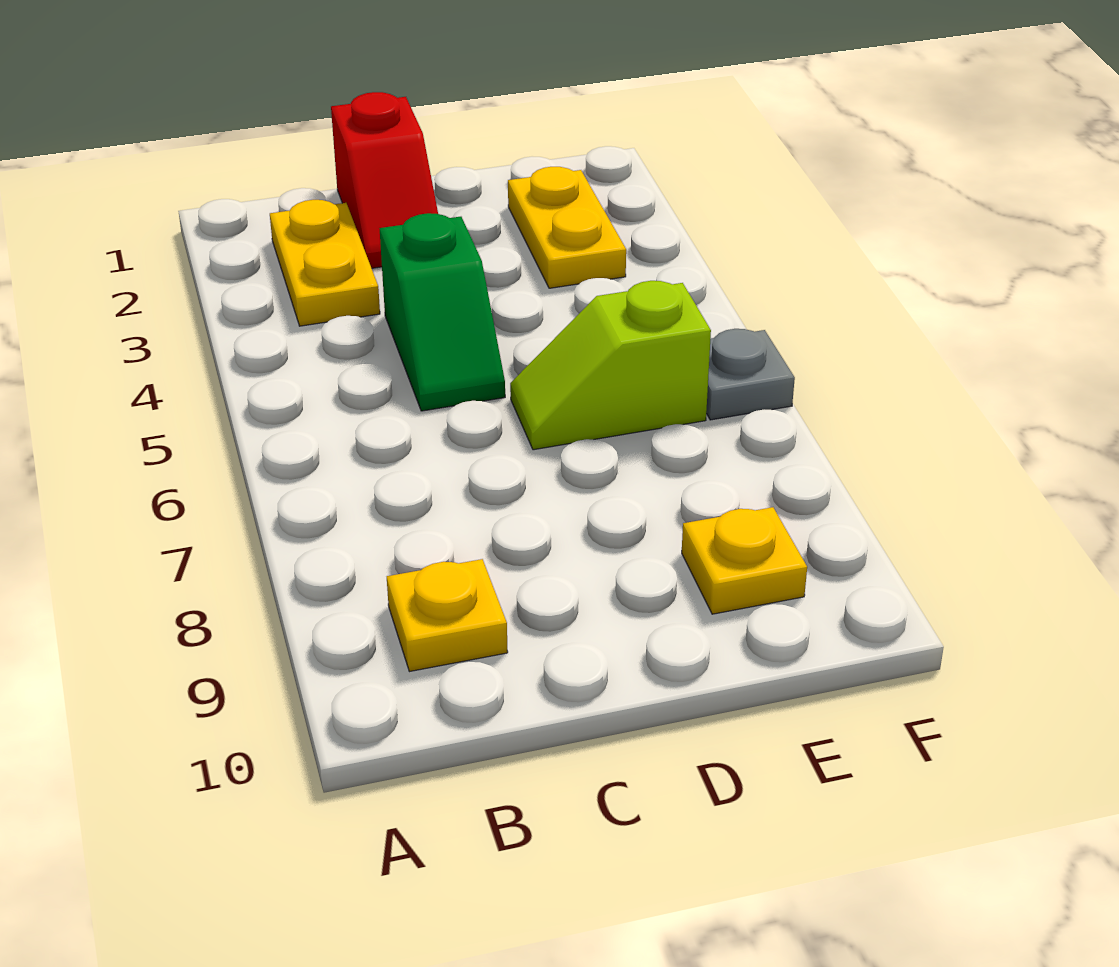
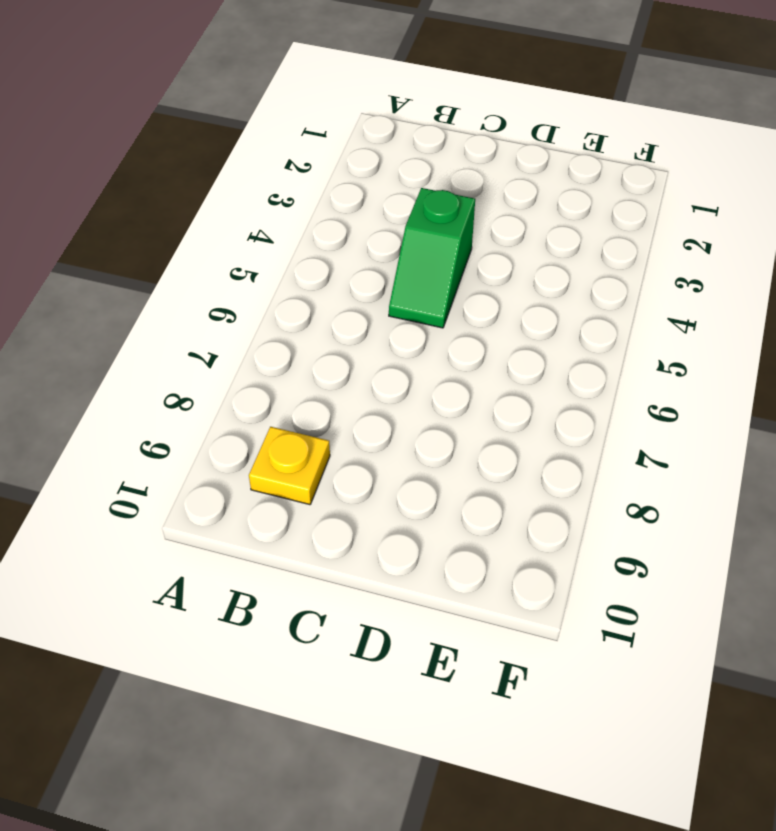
none -> yellow plate B2:B3 level 1
none -> red slope C1:C2 level 1 top 1

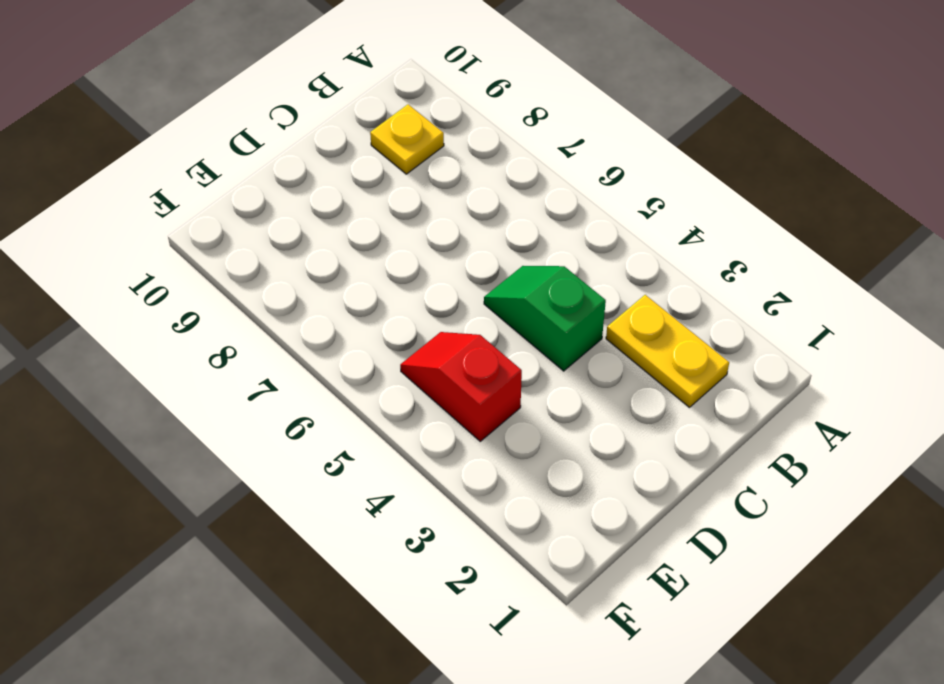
red slope E4:E5 level 1 top 4 -> red slope C1:C2 level 1 top 1
none -> lime slope D6:E6 level 1 top E
none -> yellow plate E2:E3 level 1

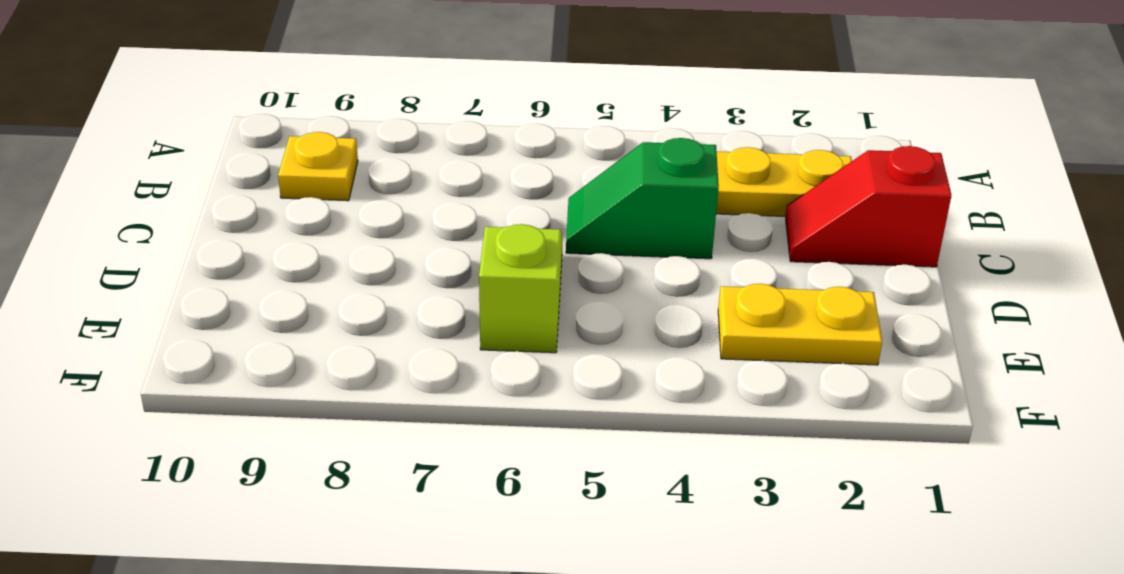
none -> yellow plate E9 level 1
none -> grey plate F6 level 1

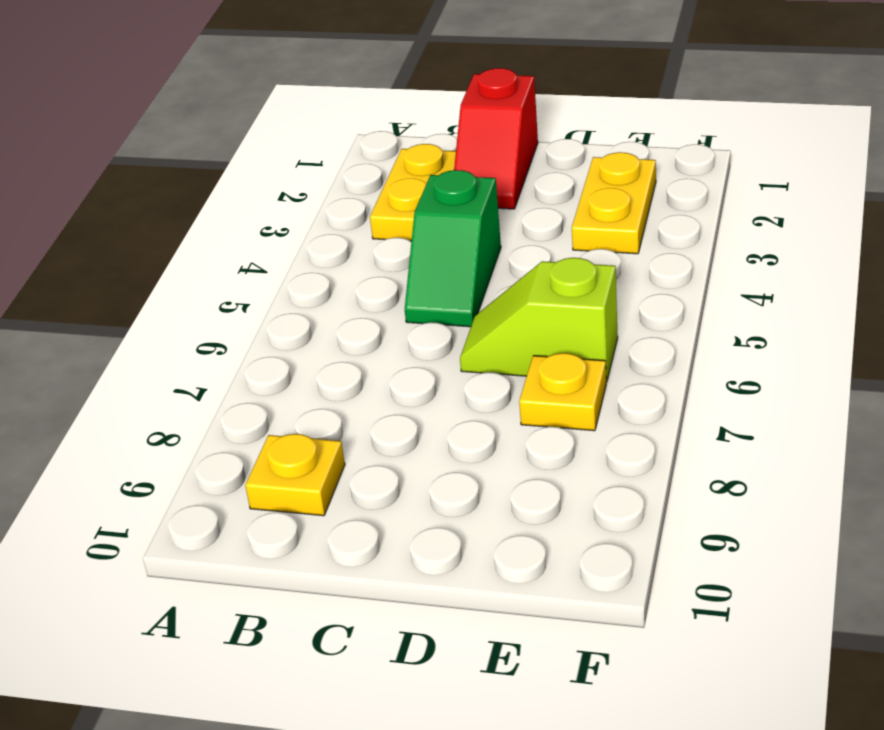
yellow plate E7 level 1 -> yellow plate E9 level 1
none -> grey plate F6 level 1

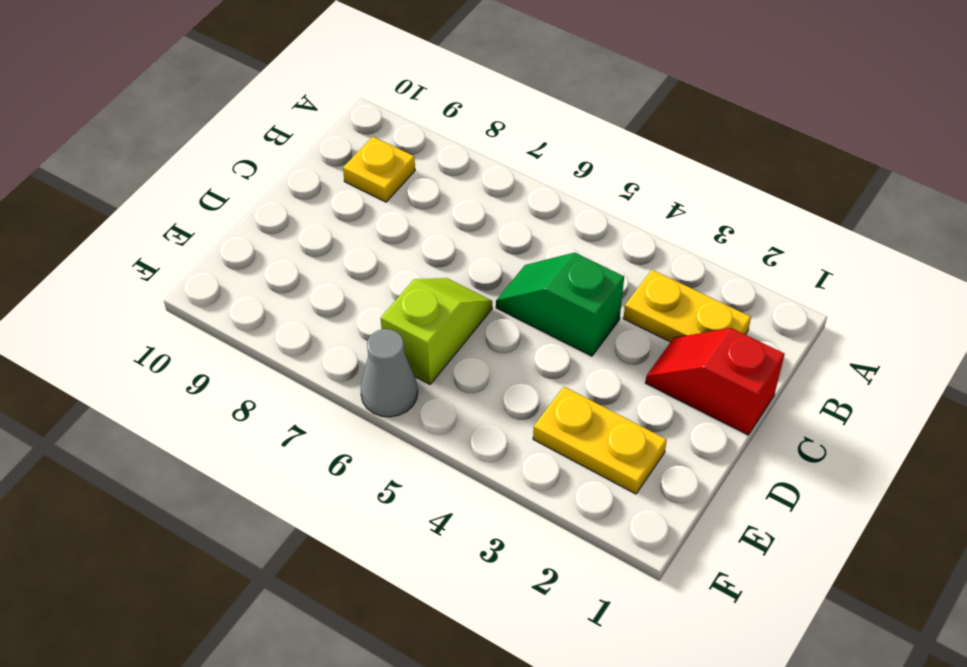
grey cone F6 level 1 -> grey plate F6 level 1
none -> yellow plate E9 level 1

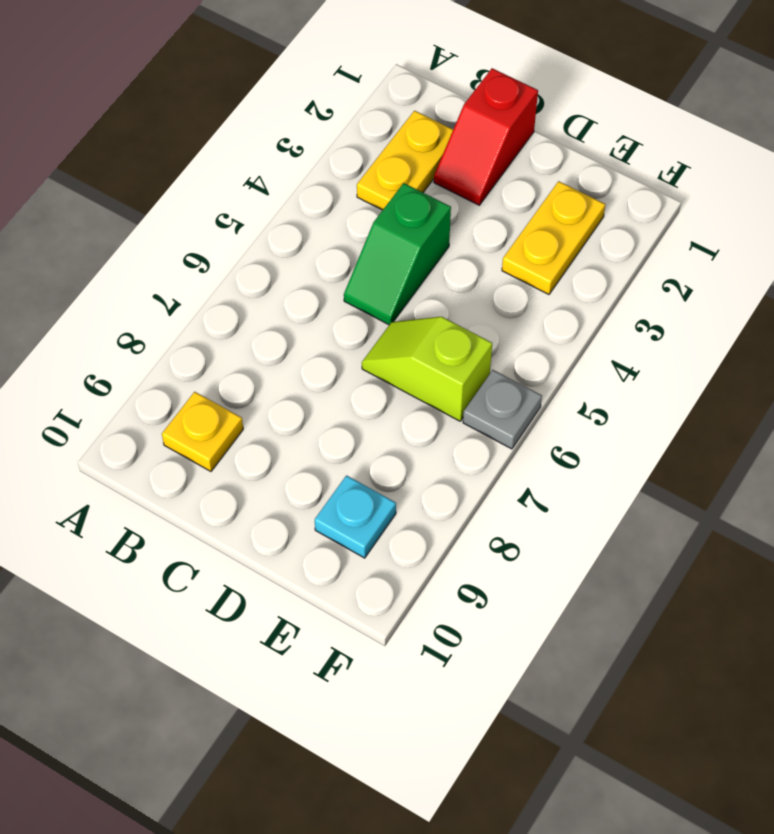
cyan plate E9 level 1 -> yellow plate E9 level 1

